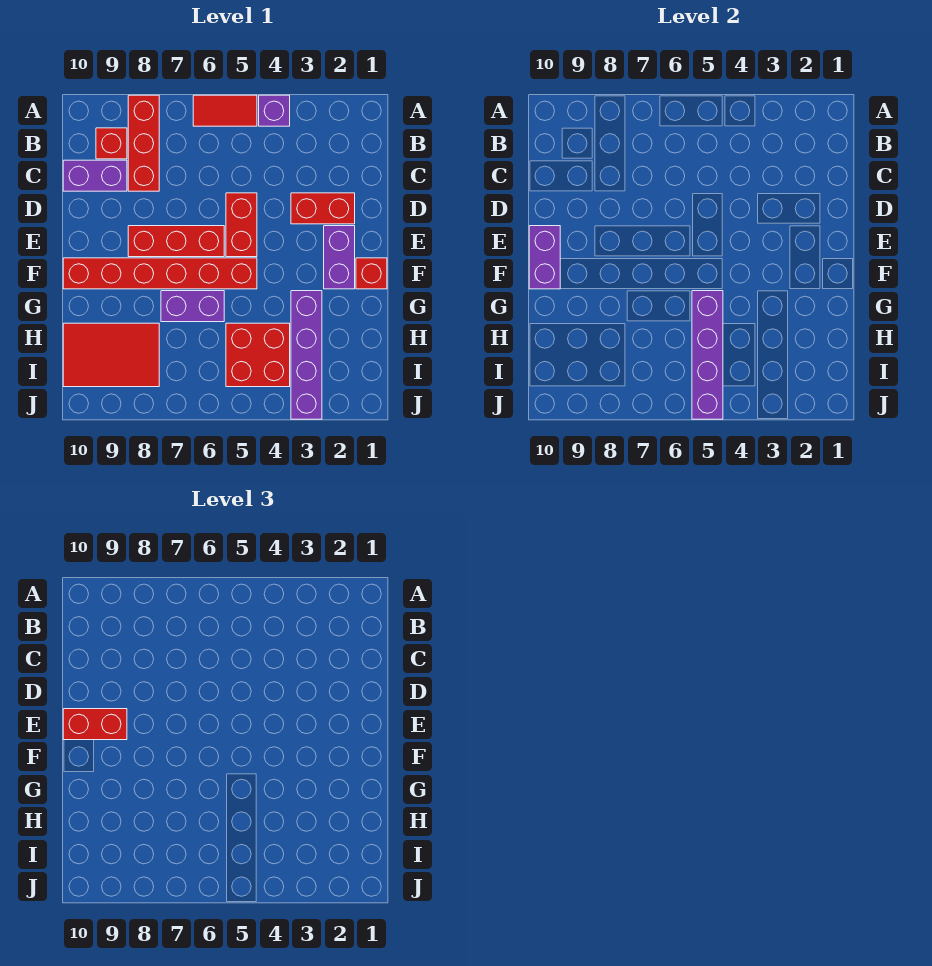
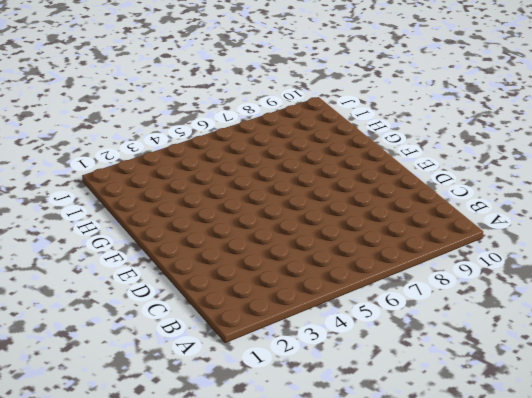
none -> purple brick A4 level 1
none -> red tile A5:A6 level 1
none -> red brick A8:C8 level 1

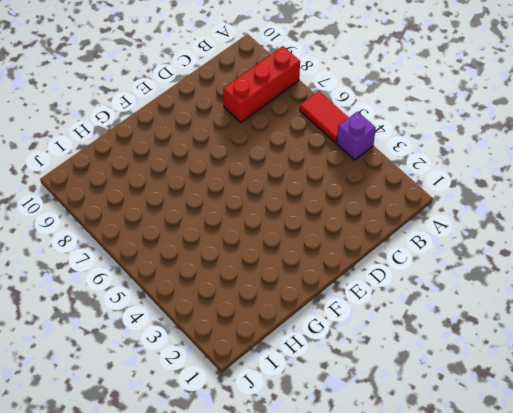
none -> red brick B9 level 1
none -> purple brick C9:C10 level 1
none -> red brick D2:D3 level 1

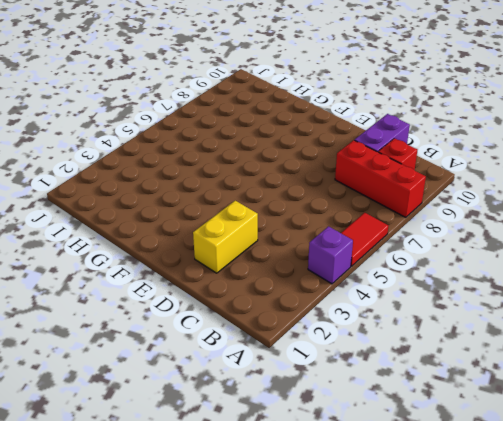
yellow brick D2:D3 level 1 -> red brick D2:D3 level 1
none -> red brick D5:E5 level 1
none -> purple brick E2:F2 level 1
none -> red brick E6:E8 level 1

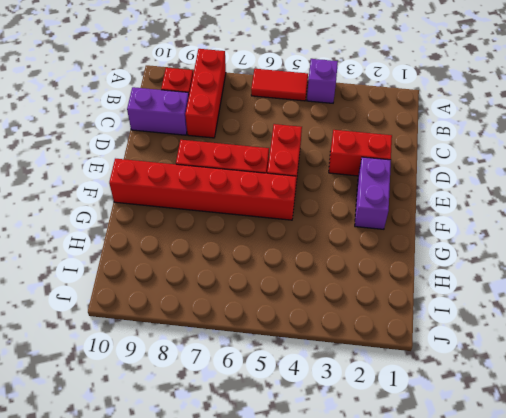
none -> red brick F1 level 1
none -> purple brick G3:J3 level 1
none -> purple brick G6:G7 level 1

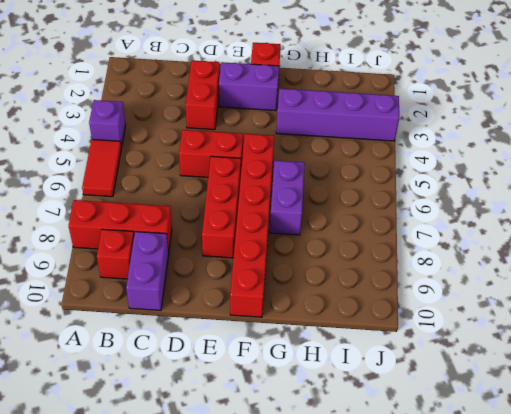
none -> red brick H4:I5 level 1
none -> red tile H8:I10 level 1
none -> purple brick E10:F10 level 2

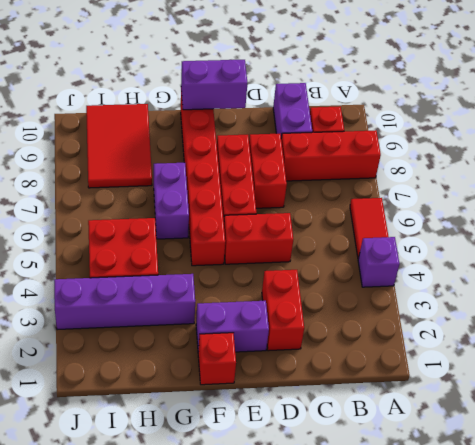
red brick D7:D8 level 1 -> red brick E9:E10 level 3
none -> purple brick G5:J5 level 2

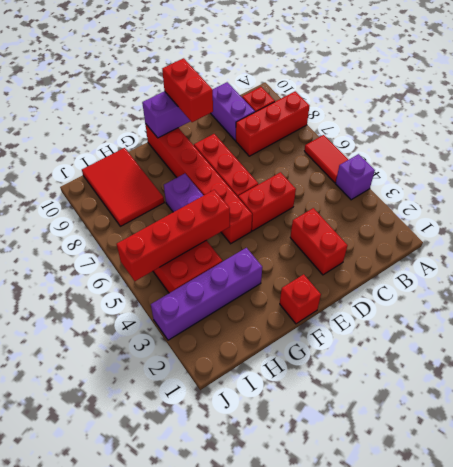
red brick G5:J5 level 2 -> purple brick G5:J5 level 2
none -> purple brick E2:F2 level 1

